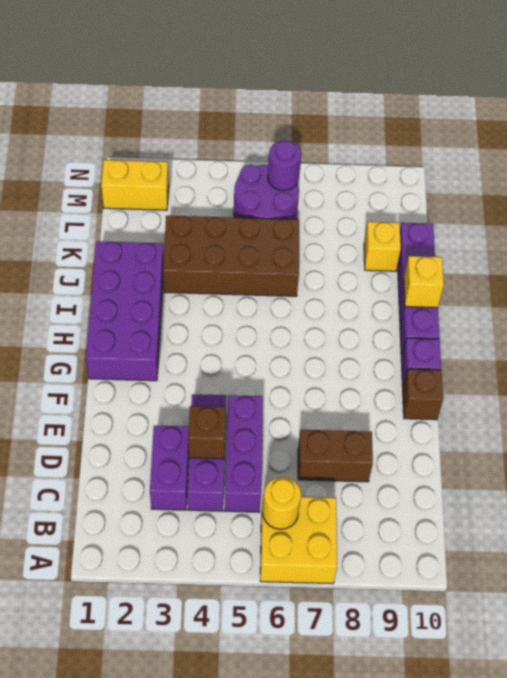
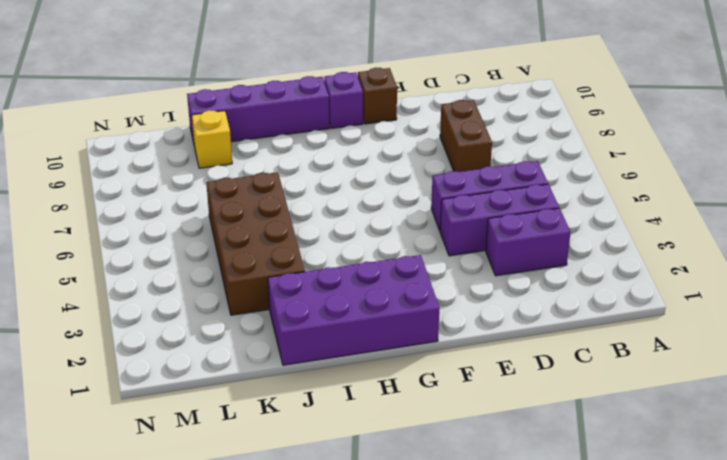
none -> yellow brick A6:B7 level 1
none -> purple round brick L5:M6 level 1
none -> yellow brick M1:M2 level 1

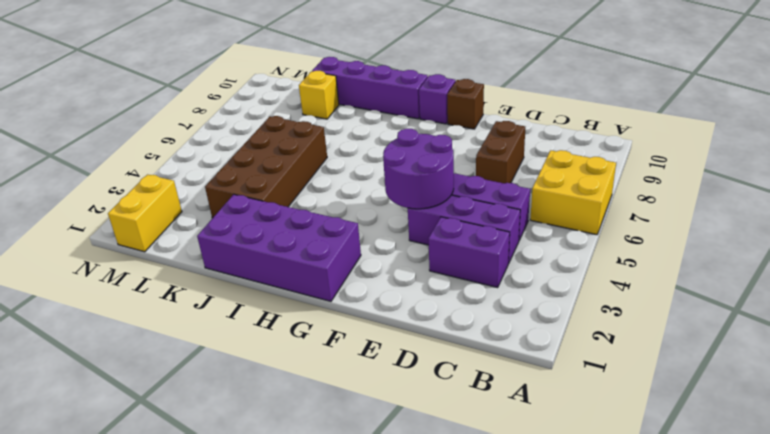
purple round brick E4:F5 level 2 -> purple round brick L5:M6 level 1
none -> yellow round brick B6 level 2
none -> brown brick D4 level 2
none -> yellow brick I10 level 2

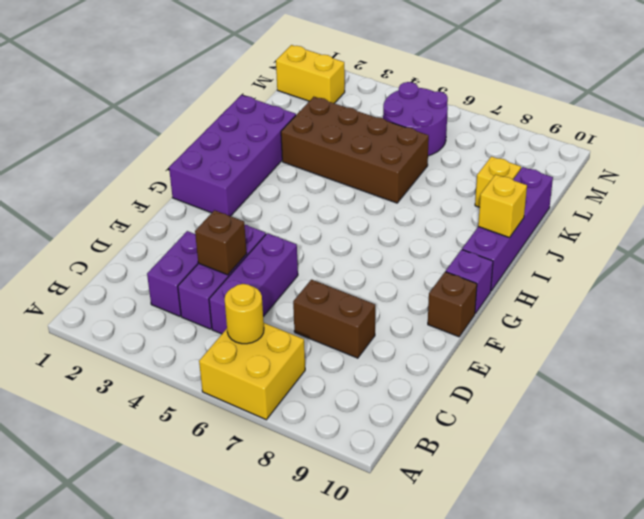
none -> purple round brick M6 level 2

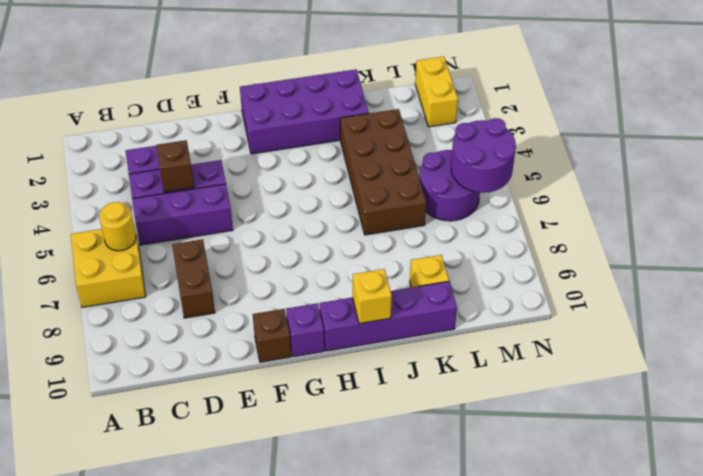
purple round brick M5:N6 level 2 -> purple round brick M6 level 2

